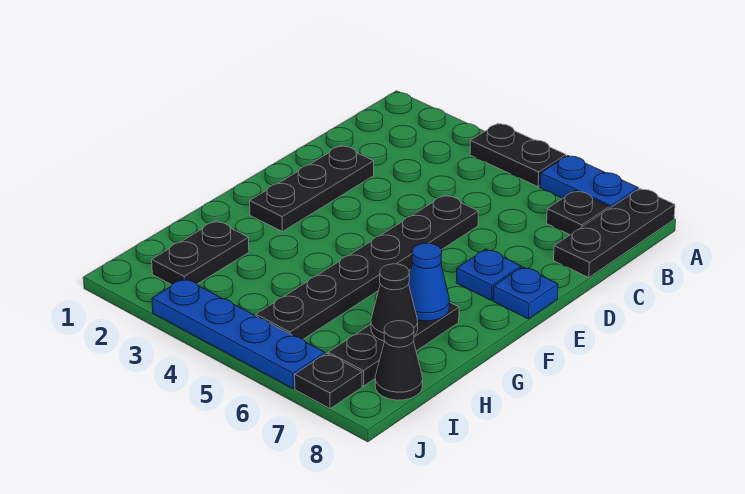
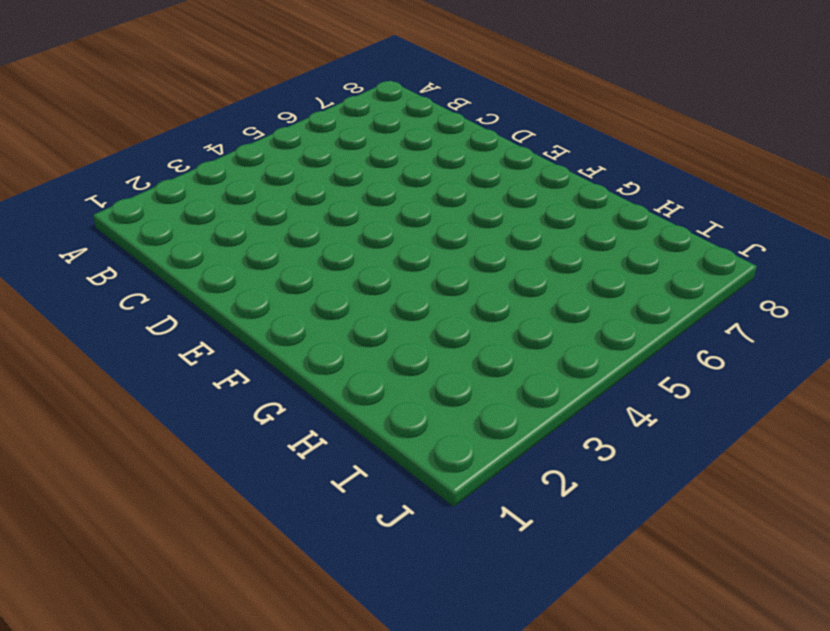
none -> black plate A4:A5 level 1
none -> blue plate A6:A7 level 1
none -> black plate A8:C8 level 1

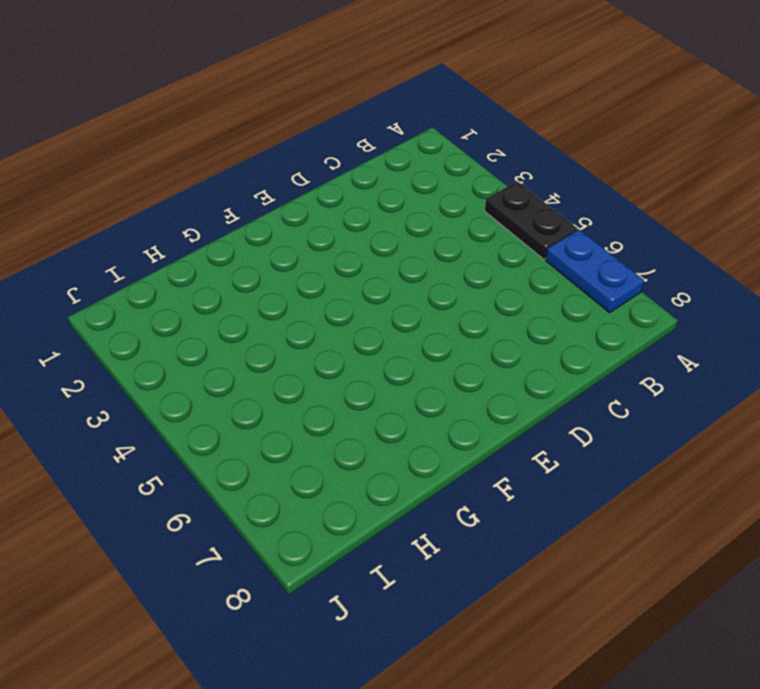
none -> black plate A8:C8 level 1
none -> black plate B7 level 1
none -> black plate D2:F2 level 1

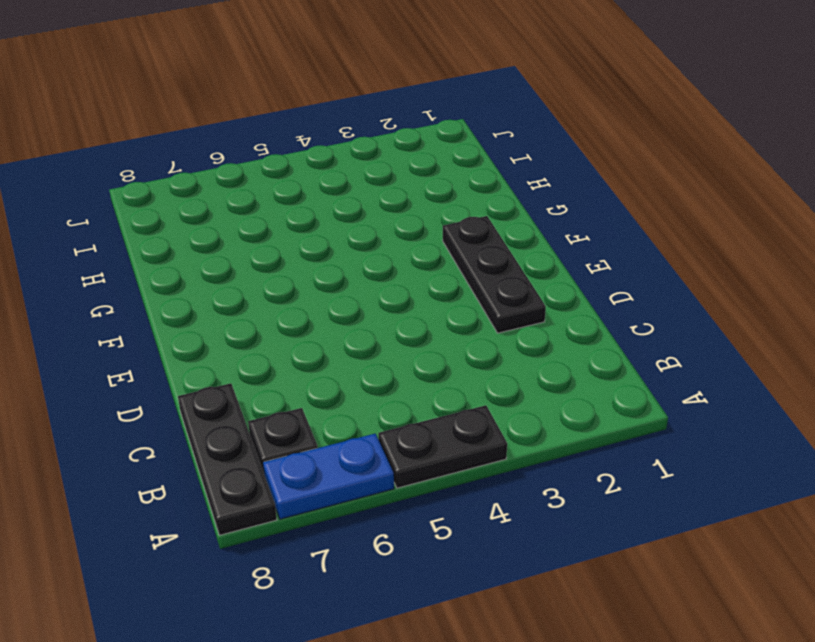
none -> black plate D5:I5 level 1
none -> blue plate E7 level 1
none -> blue plate E8 level 1

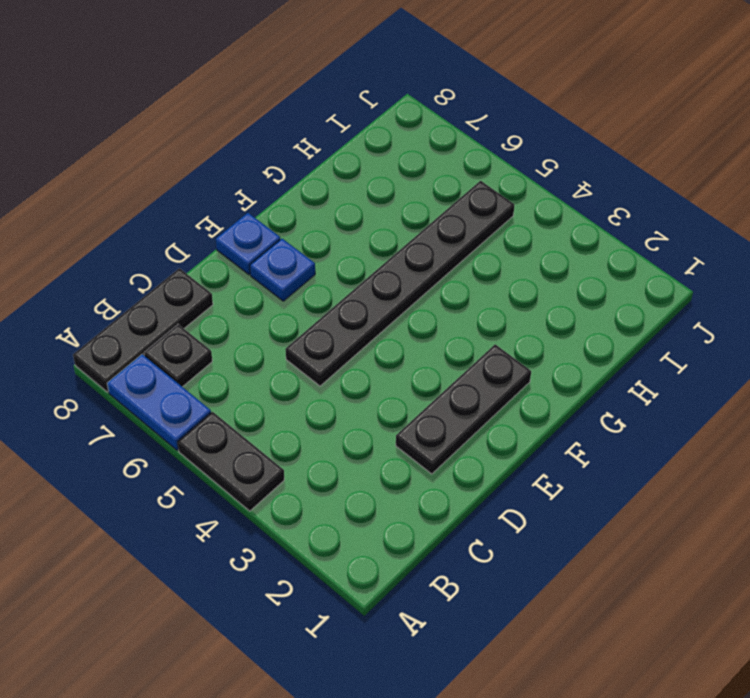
none -> black plate G7:I7 level 1
none -> black plate H2:I2 level 1
none -> black cone I8 level 1

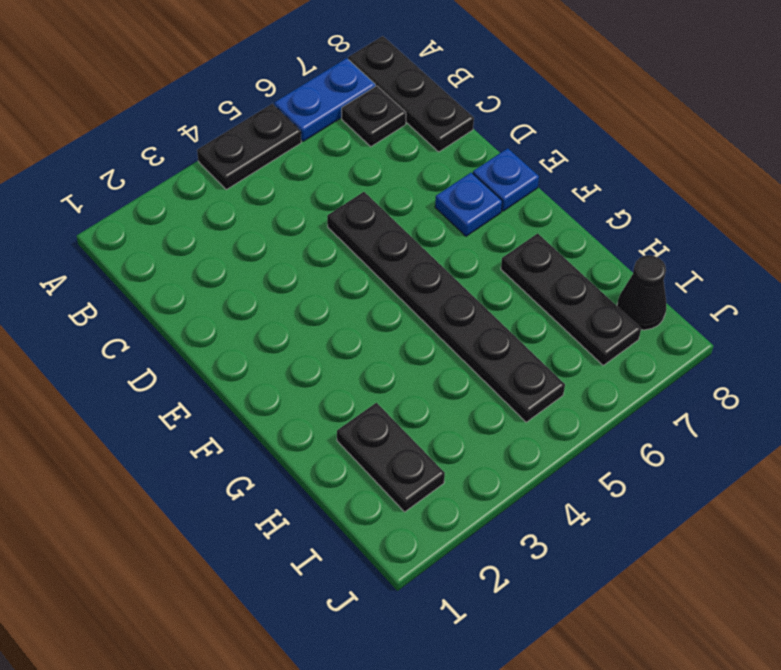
none -> black plate D2:F2 level 1
none -> blue plate J3:J6 level 1
none -> black plate J7 level 1

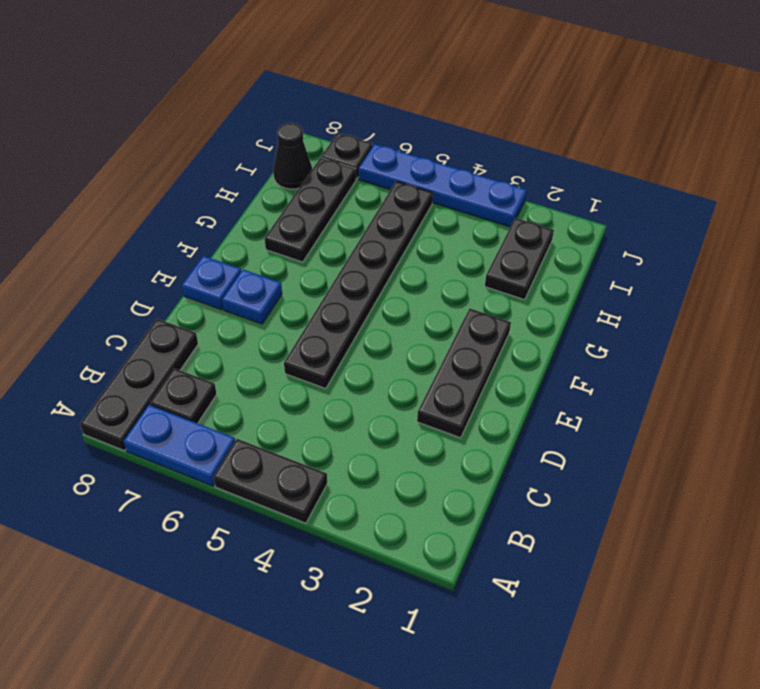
none -> blue cone G7 level 2
none -> black cone H7 level 2

